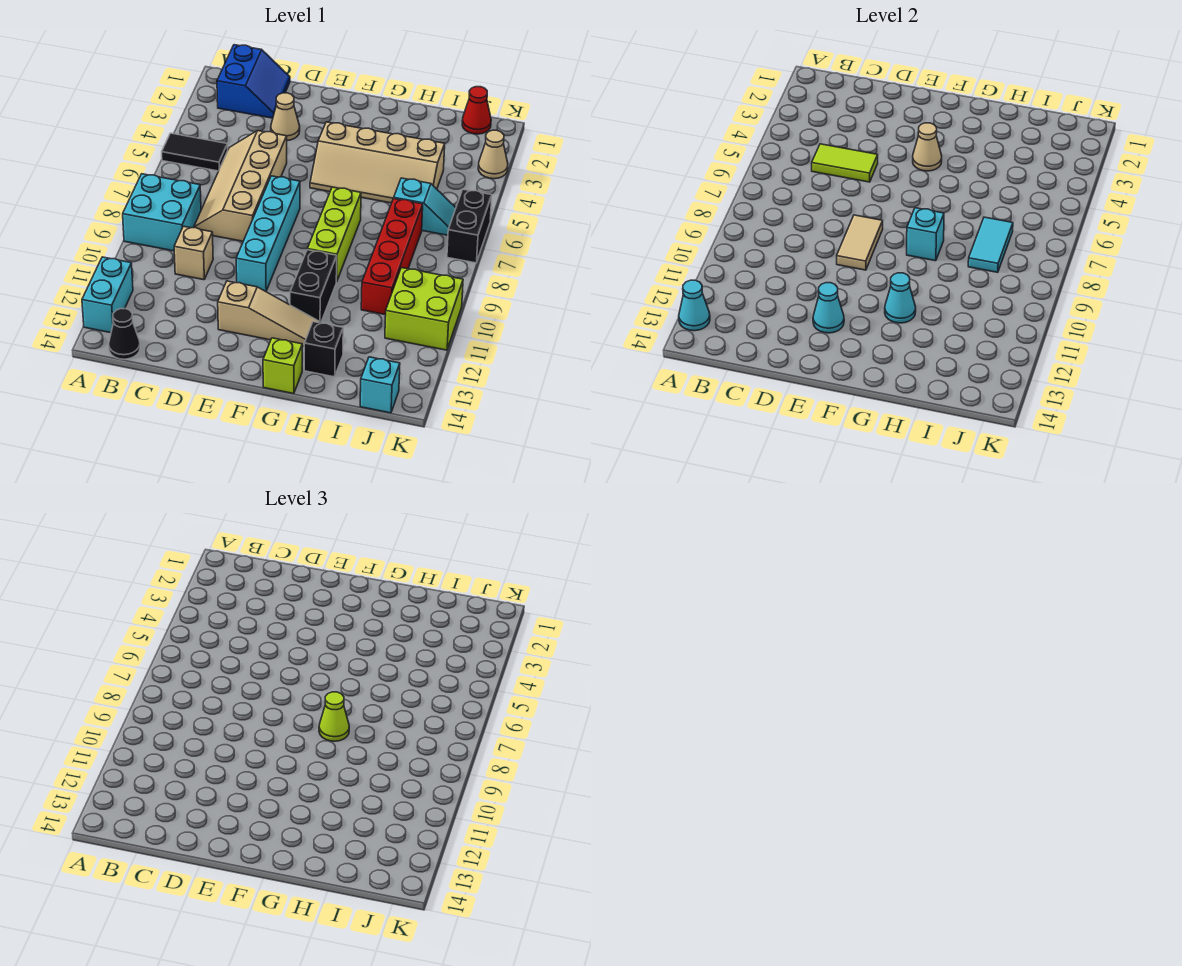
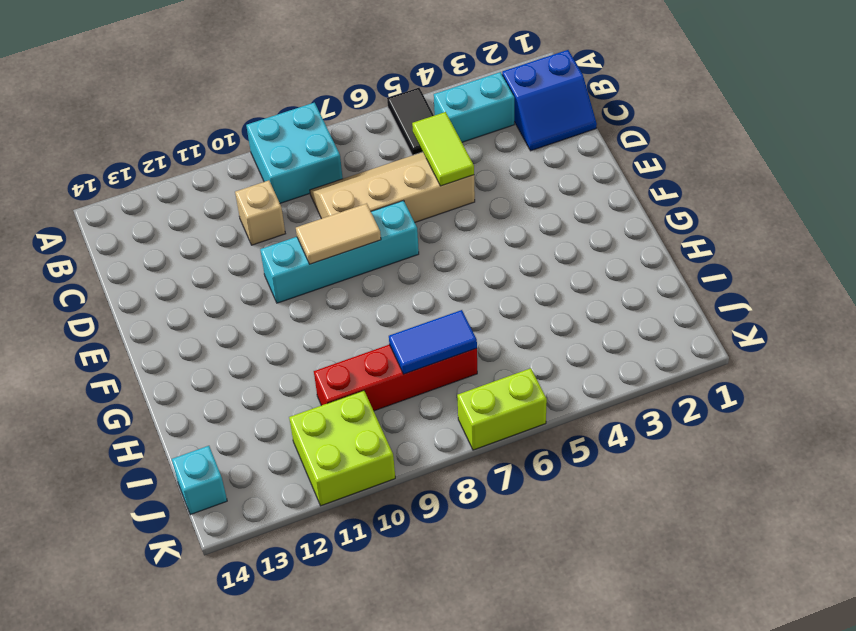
cyan brick B3:B4 level 1 -> cyan brick A12:A13 level 1
blue tile I7:I8 level 2 -> cyan tile I7:I8 level 2
lime brick K6:K7 level 1 -> black brick K6:K7 level 1
none -> black cone B14 level 1
none -> tan cone D3 level 1
none -> tan slope E12:G12 level 1 top E
none -> tan slope F4:I5 level 1 top 4

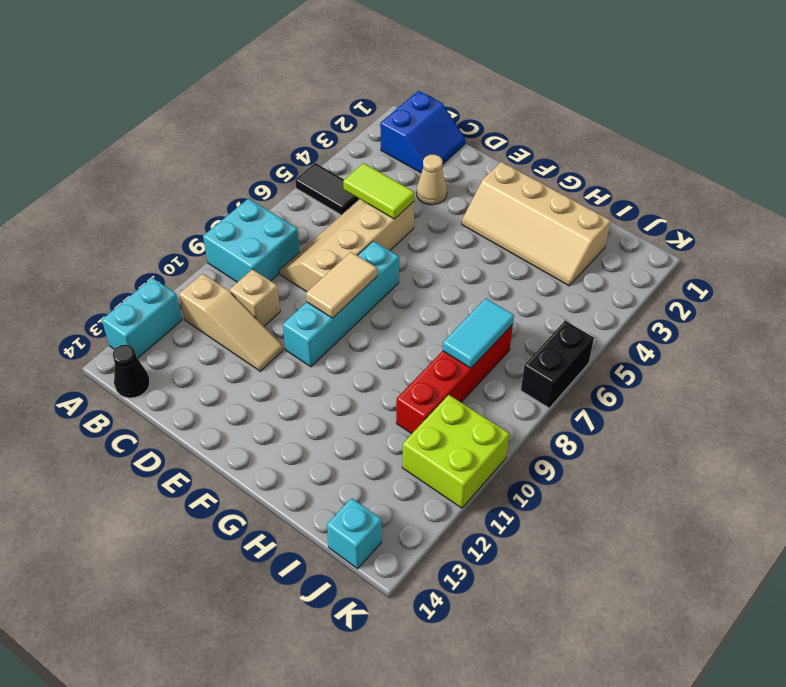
tan slope B11:D11 level 1 top B -> tan slope E12:G12 level 1 top E
tan slope F2:I3 level 1 top 2 -> tan slope F4:I5 level 1 top 4
none -> lime brick G7:G9 level 1
none -> black brick G10:G11 level 1
none -> lime brick G14 level 1
none -> black brick H13 level 1

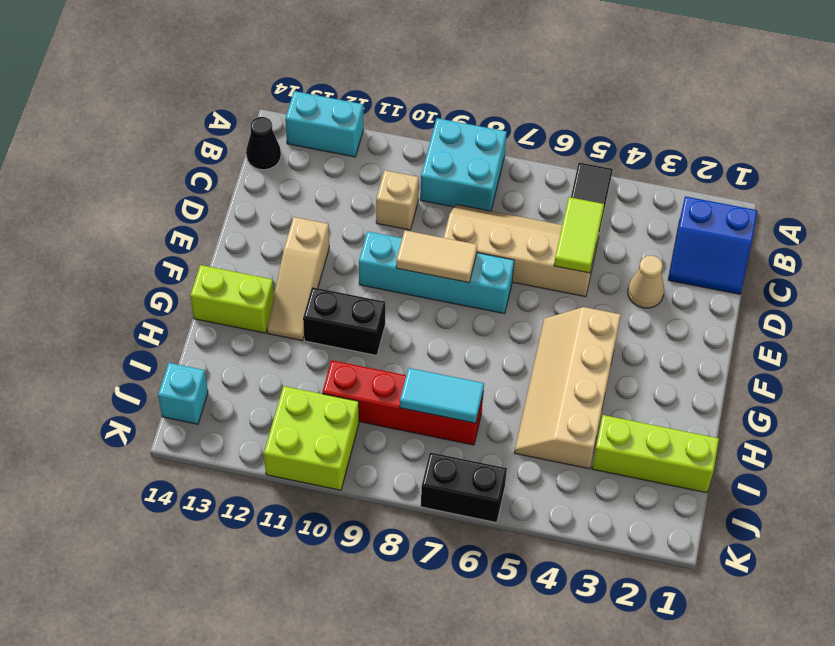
lime brick G13:G14 level 1 -> lime brick G14 level 1
lime brick I1:I3 level 1 -> lime brick G7:G9 level 1
none -> black brick H13 level 1
none -> cyan slope I6:J6 level 1 top I
none -> red cone J1 level 1
none -> tan cone K3 level 1

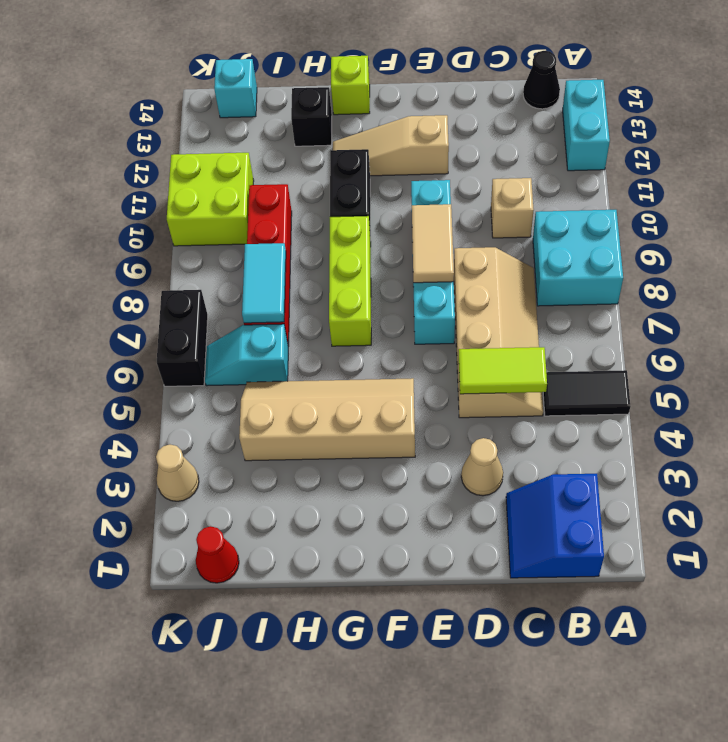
none -> cyan cone A13 level 2
none -> cyan cone E12 level 2
none -> tan cone F4 level 2
none -> cyan brick G8 level 2

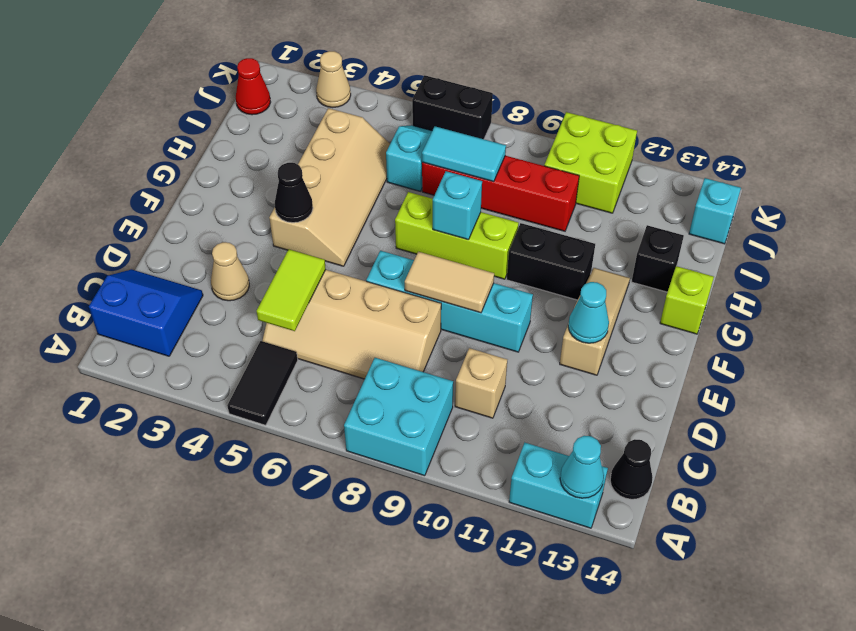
black cone F4 level 2 -> tan cone F4 level 2
none -> cyan cone G11 level 2
none -> lime cone G8 level 3

